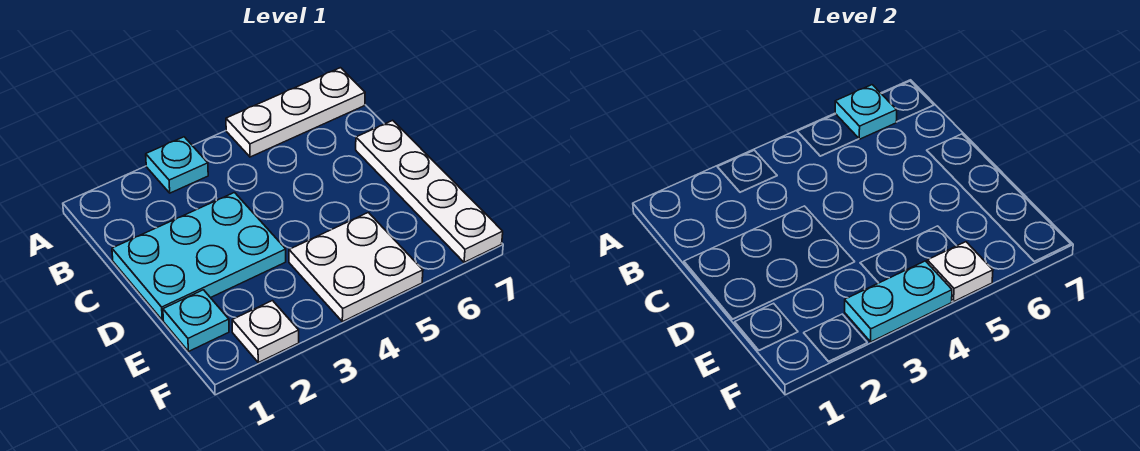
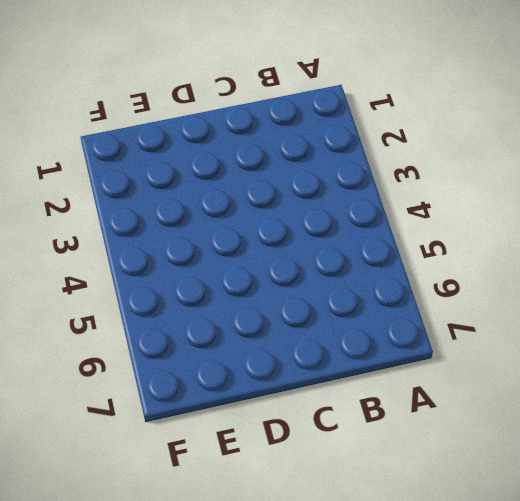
none -> cyan plate A3 level 1
none -> white plate A5:A7 level 1

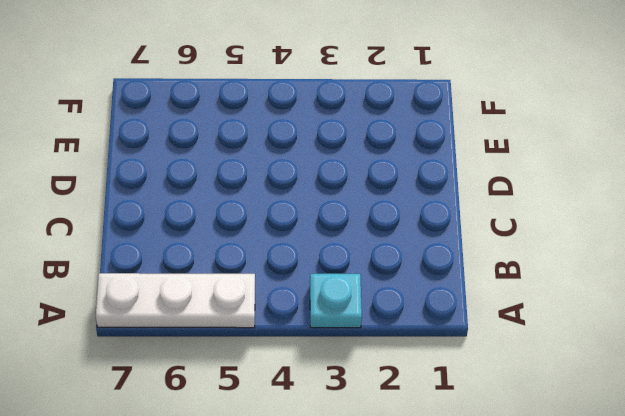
none -> cyan plate C1:D3 level 1
none -> white plate C7:F7 level 1

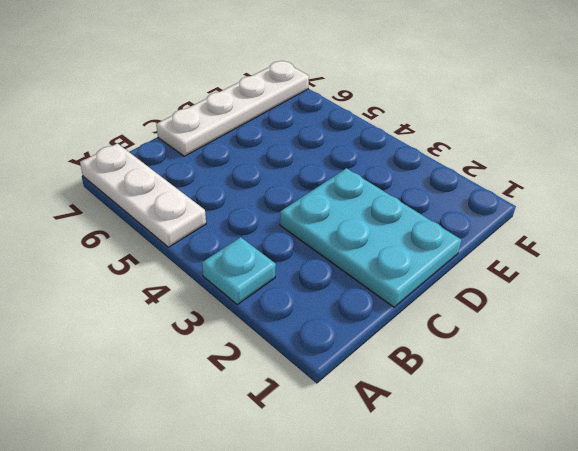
none -> cyan plate E1 level 1
none -> white plate E4:F5 level 1

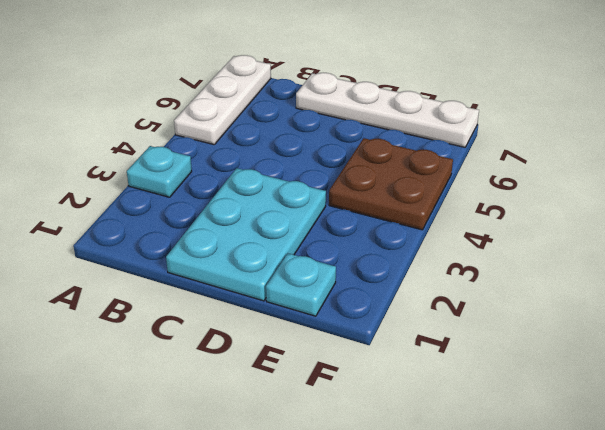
brown plate E4:F5 level 1 -> white plate E4:F5 level 1
none -> white plate F2 level 1
none -> cyan plate A6 level 2

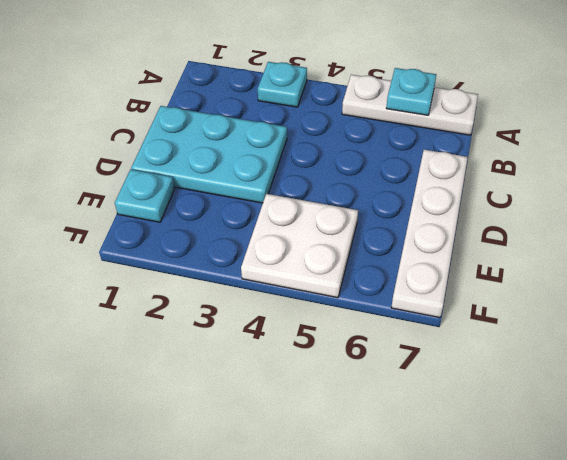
none -> white plate F2 level 1
none -> cyan plate F3:F4 level 2

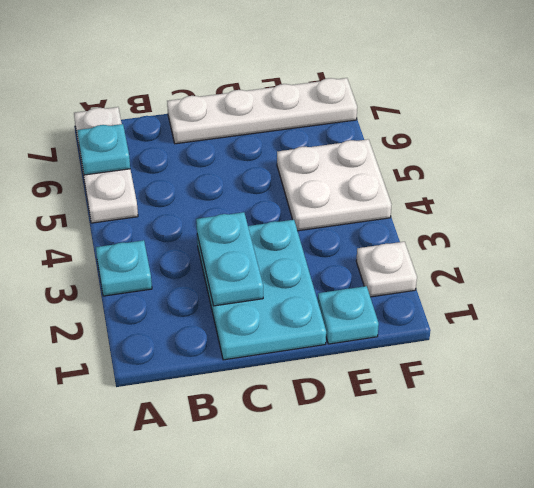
cyan plate C2:C3 level 2 -> cyan plate F3:F4 level 2
none -> white plate F5 level 2

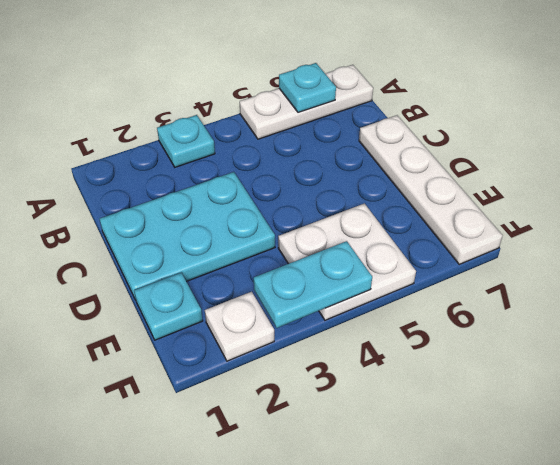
none -> white plate F5 level 2

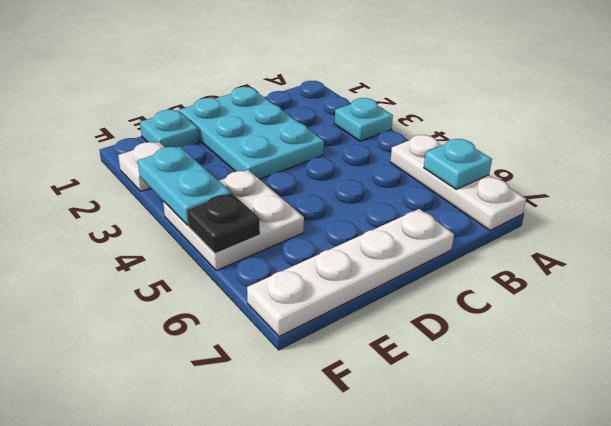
black plate F5 level 2 -> white plate F5 level 2

